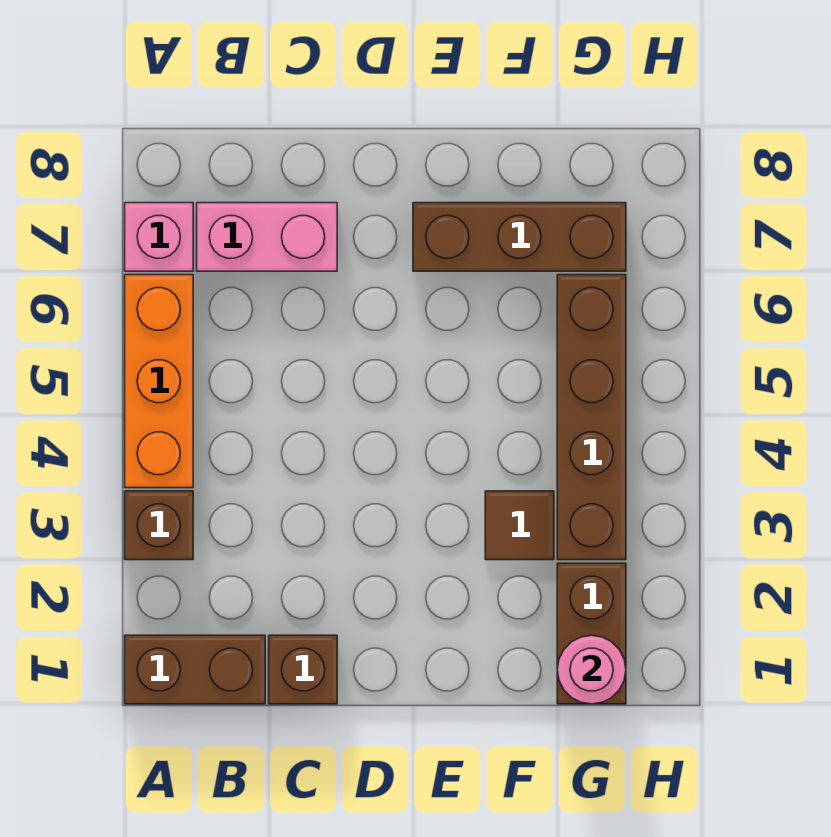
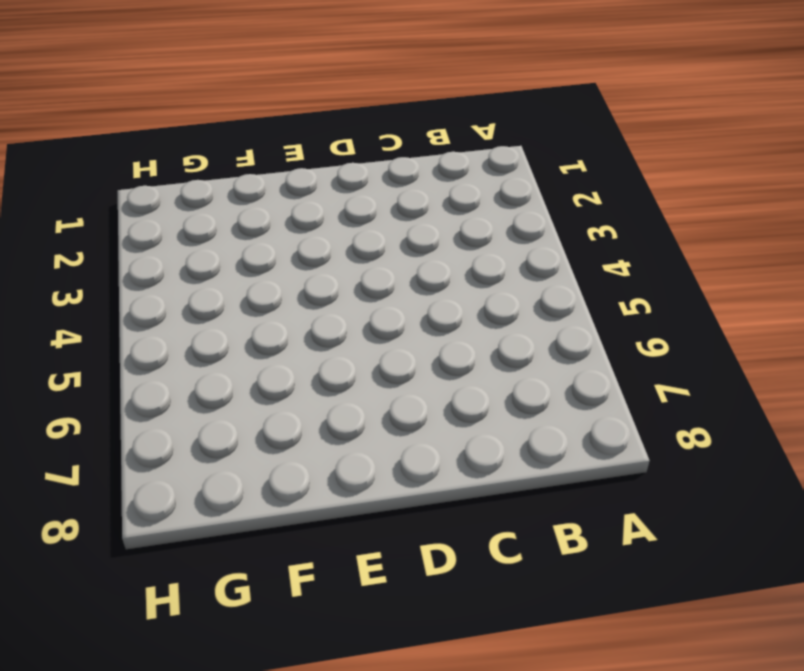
none -> brown brick A1:B1 level 1
none -> brown brick A3 level 1

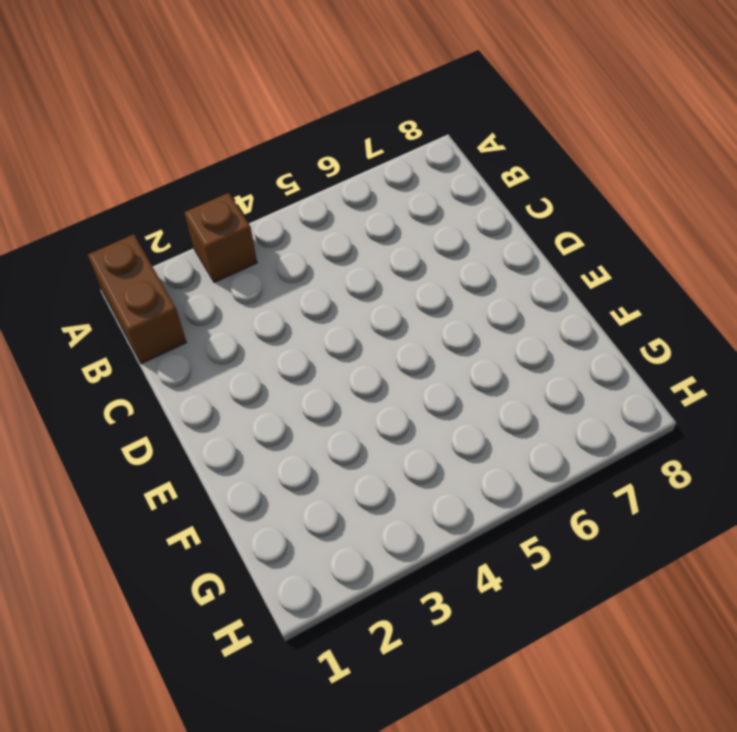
none -> orange brick A4:A6 level 1
none -> pink brick A7 level 1

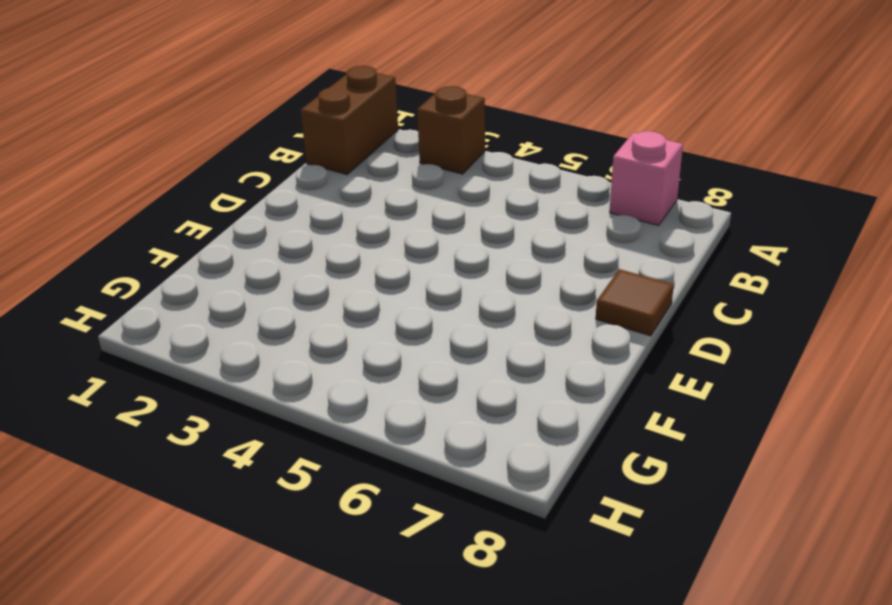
brown tile D8 level 1 -> brown tile F3 level 1
none -> orange brick A4:A6 level 1
none -> pink brick B7:C7 level 1

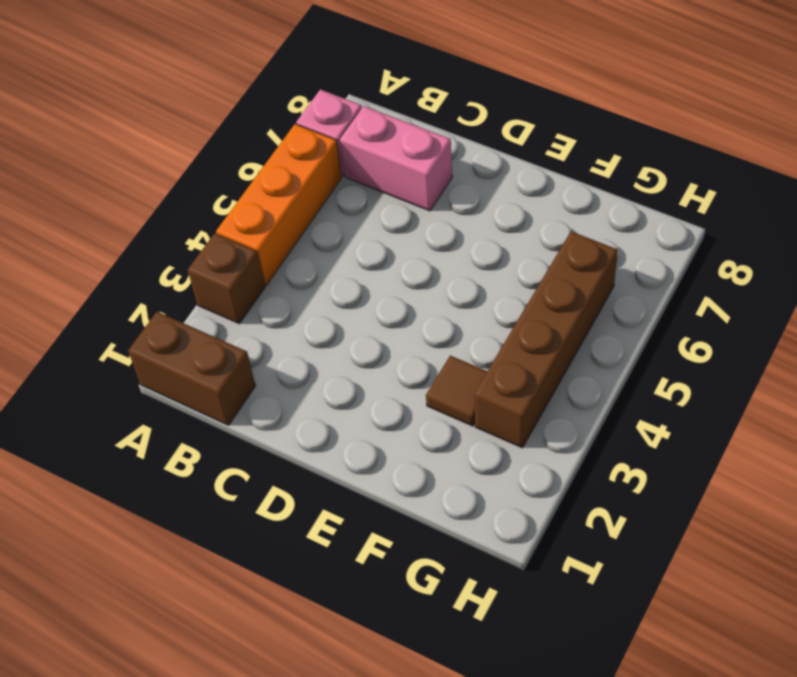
none -> brown brick C1 level 1
none -> brown brick E7:G7 level 1

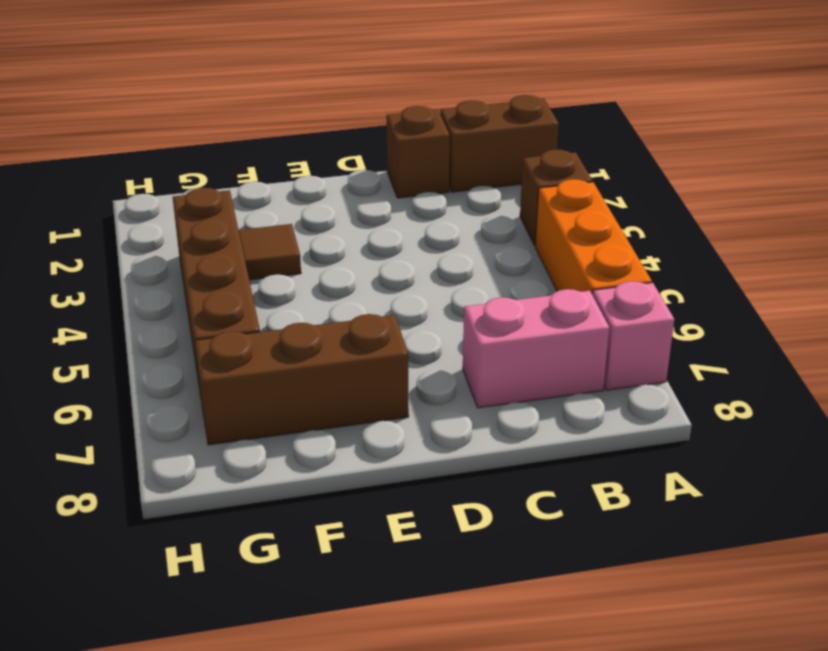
none -> brown brick G1:G2 level 1
none -> pink round brick G1 level 2

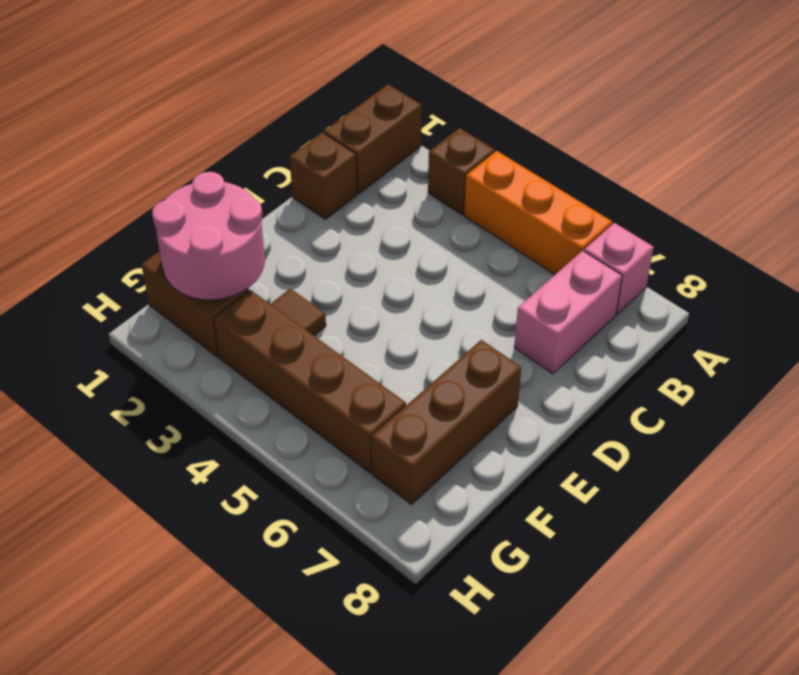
pink round brick F1:G2 level 2 -> pink round brick G1 level 2

